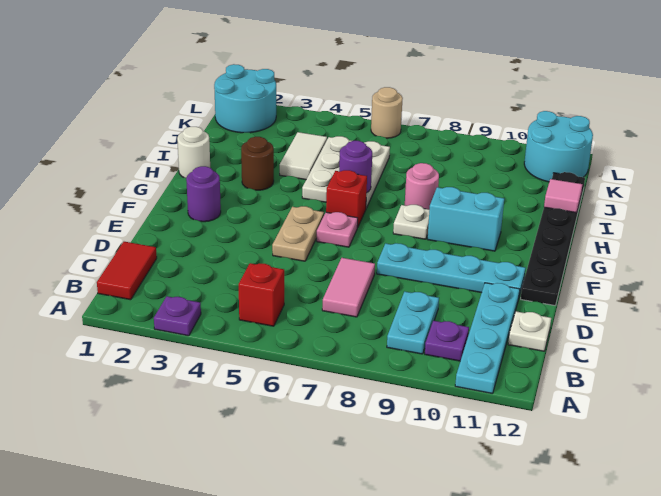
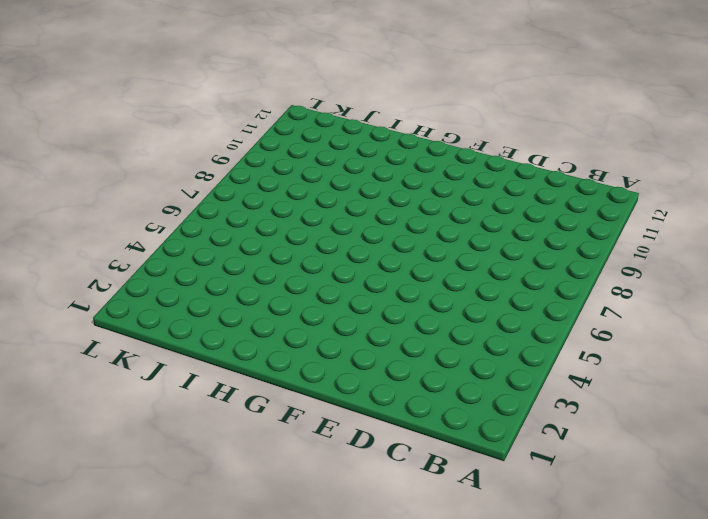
none -> purple plate A3 level 1
none -> cyan plate A11:D11 level 1
none -> red tile B1:C1 level 1

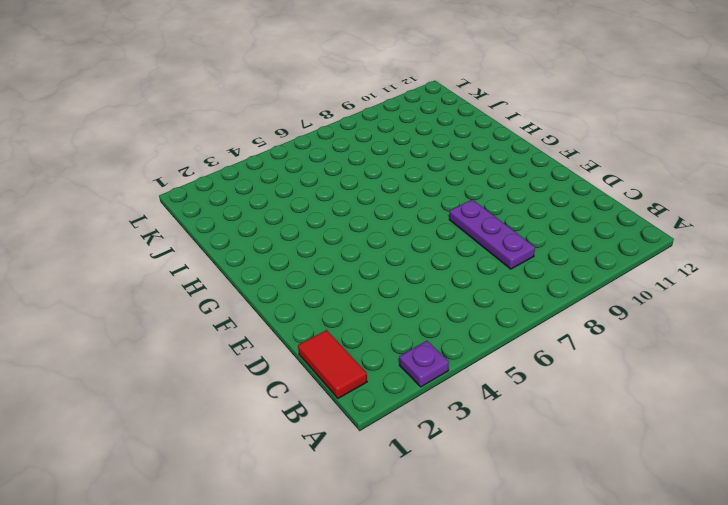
purple plate C8:E8 level 1 -> cyan plate E8:E11 level 1
none -> cyan plate A11:D11 level 1
none -> red brick B5 level 1
none -> cyan plate B9:C9 level 1

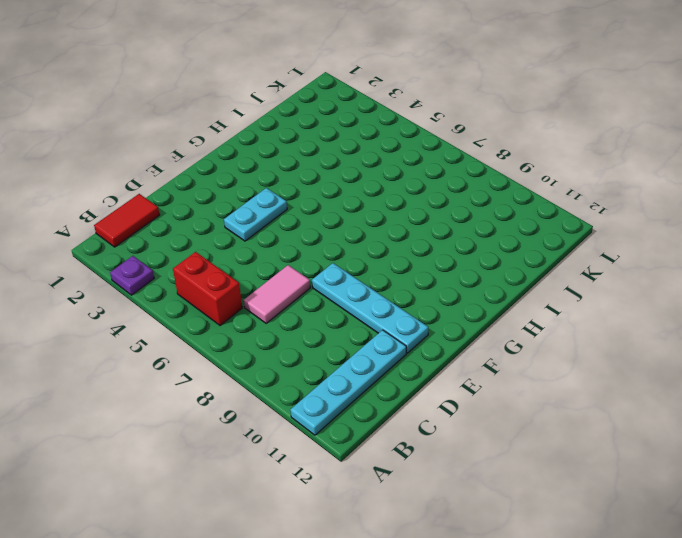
red brick B5:B6 level 1 -> red brick B5 level 1
cyan plate E4:F4 level 1 -> cyan plate B9:C9 level 1
none -> purple plate B10 level 1
none -> white plate C12 level 1
none -> tan plate E5:F5 level 1

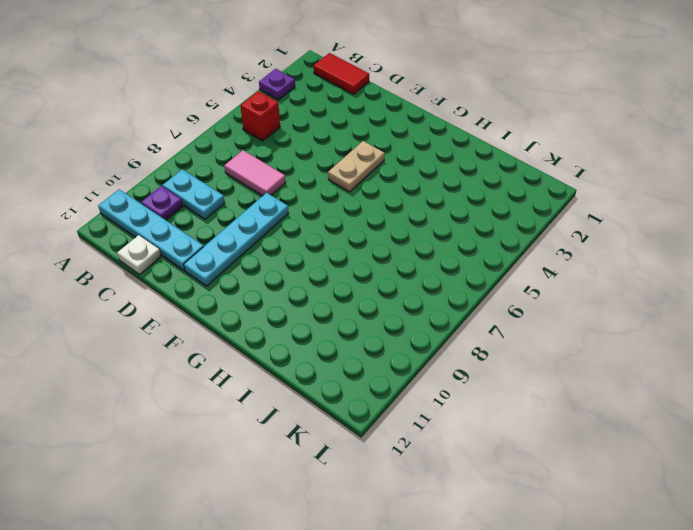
tan plate F4:F5 level 1 -> tan plate E5:F5 level 1
none -> black plate E12:J12 level 1
none -> purple round brick F2 level 1
none -> pink plate F6 level 1

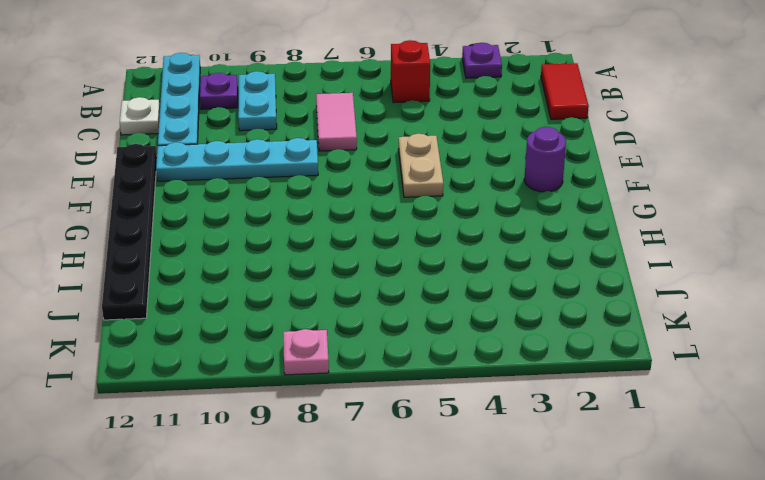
pink plate L8 level 1 -> pink plate F6 level 1
none -> red brick G6 level 1
none -> white plate G8 level 1
none -> cyan brick G9:G10 level 1

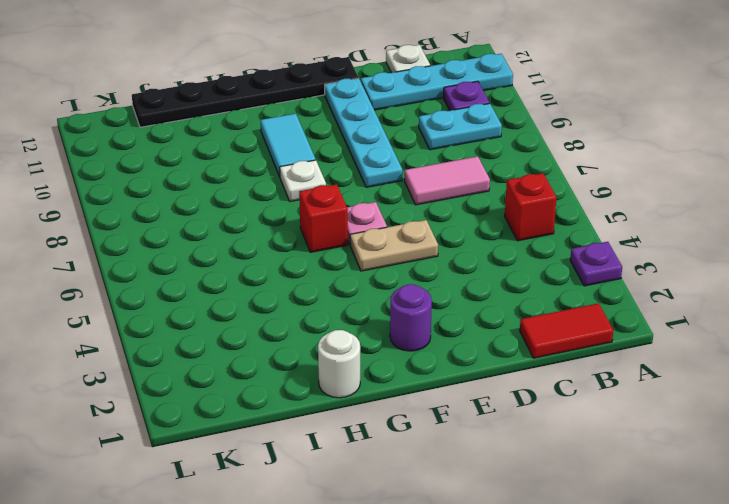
cyan tile G9:G10 level 1 -> cyan brick G9:G10 level 1
none -> brown round brick H3 level 1
none -> white plate H5:J6 level 1
none -> pink round brick H8 level 1

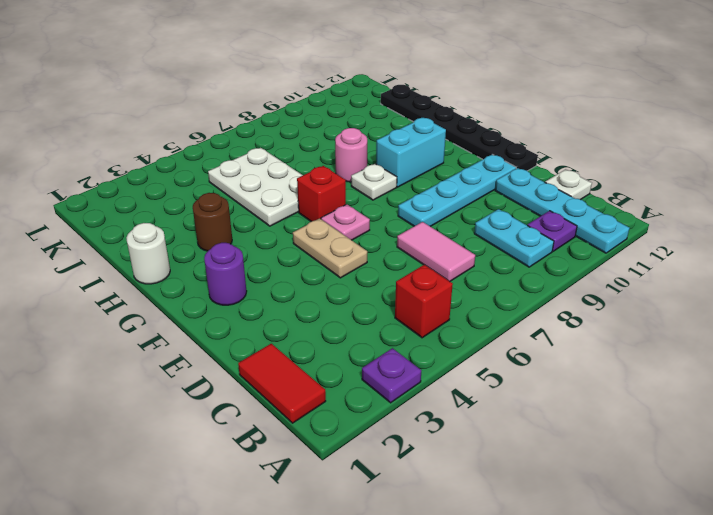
none -> white tile I4:J4 level 1
none -> cyan round brick K1:L2 level 1
none -> cyan round brick K11:L12 level 1

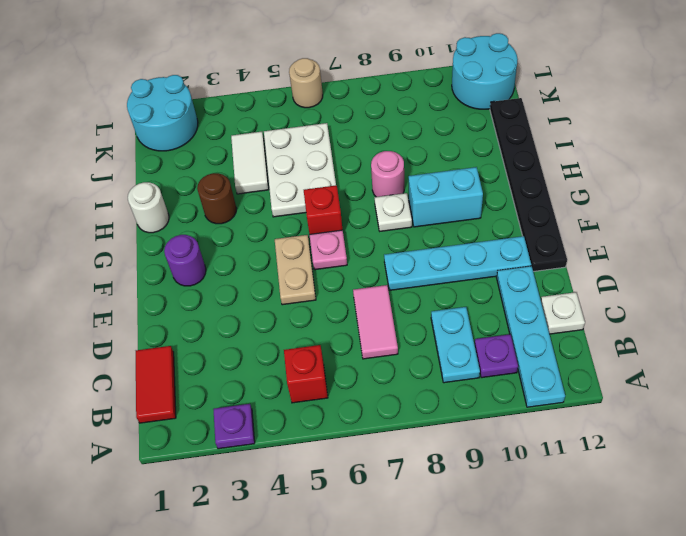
none -> purple round brick H6 level 2
none -> pink tile I12 level 2

